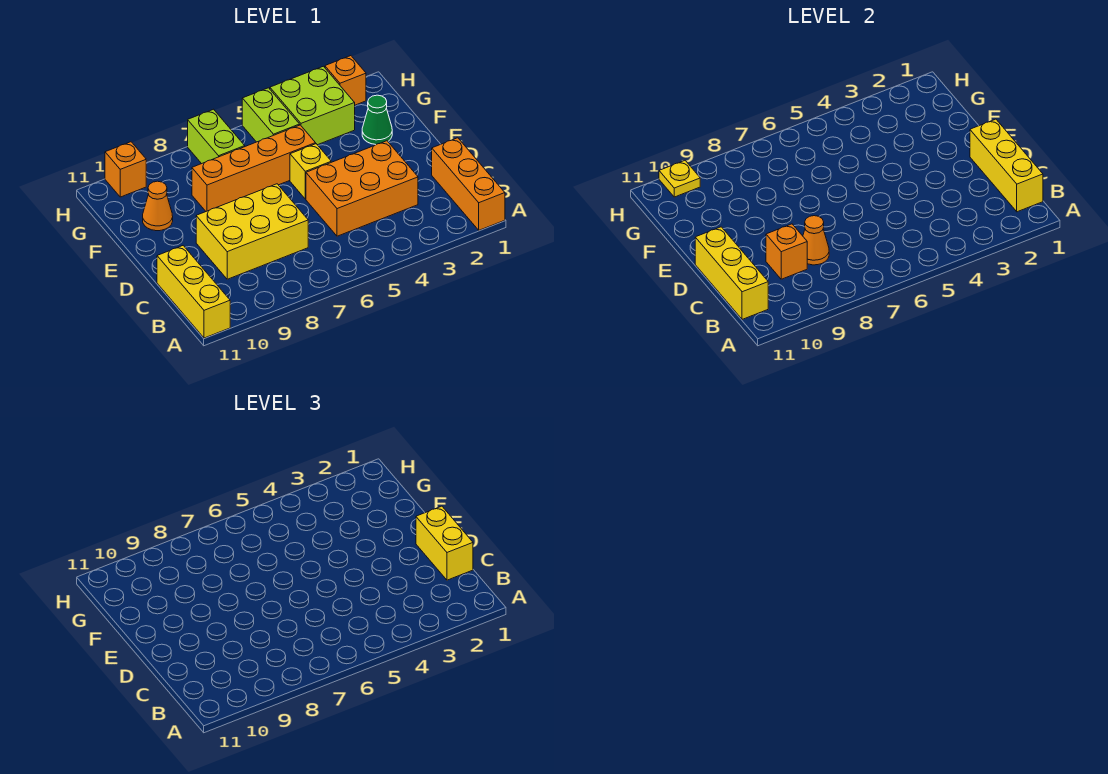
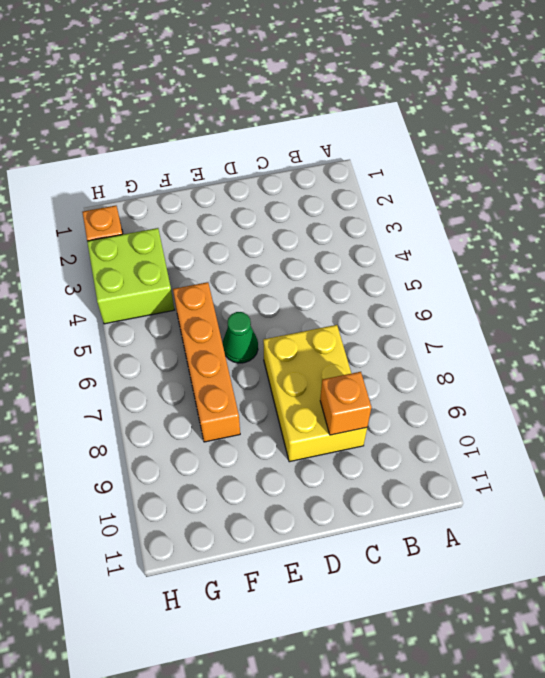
green cone E6 level 1 -> green cone F2 level 1
none -> orange brick A1:C1 level 1
none -> yellow brick A11:C11 level 1
none -> orange brick C3:D5 level 1

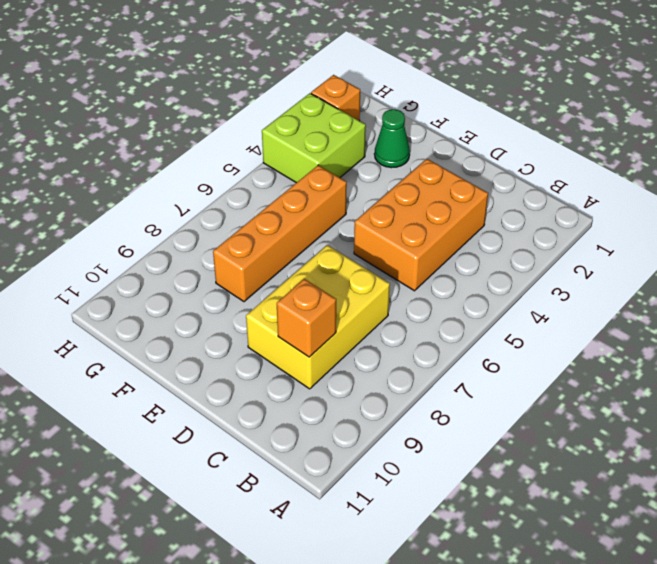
none -> orange brick A1:C1 level 1
none -> yellow brick A11:C11 level 1
none -> yellow brick E5 level 1

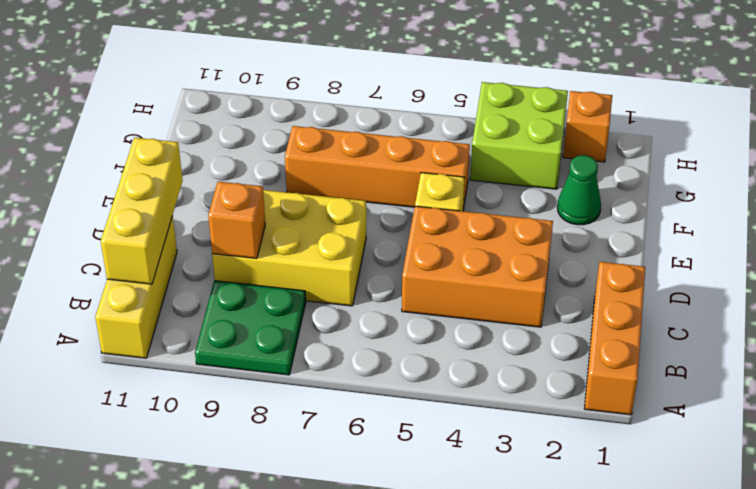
green plate A8:B9 level 1 -> none
none -> orange cone F10 level 1
none -> lime brick G5:H5 level 1
none -> lime brick G7:H7 level 1

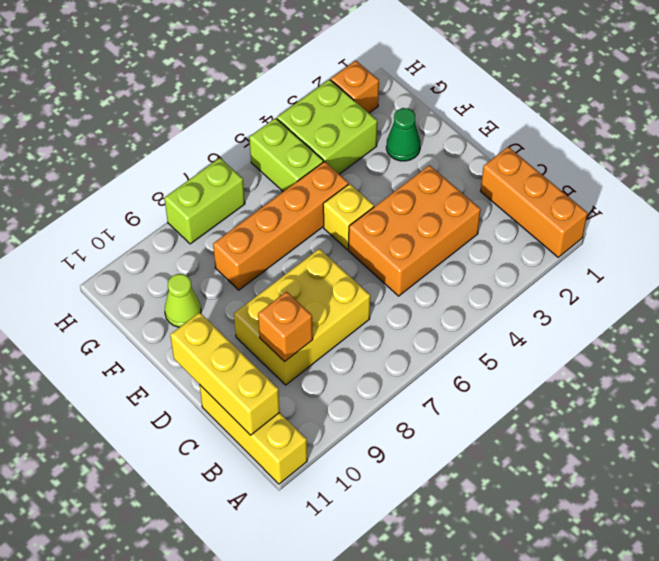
lime cone F10 level 1 -> orange cone F10 level 1
lime brick H7:H8 level 1 -> lime brick G7:H7 level 1
none -> orange brick H10 level 1
none -> yellow brick B1:D1 level 2
none -> orange cone C8 level 2

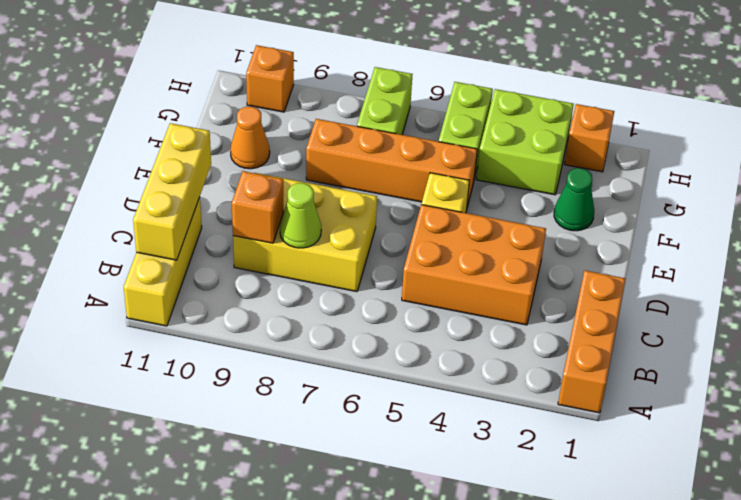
lime cone C8 level 2 -> orange cone C8 level 2
none -> yellow brick B1:D1 level 2
none -> yellow plate H10 level 2
none -> yellow brick C1:D1 level 3

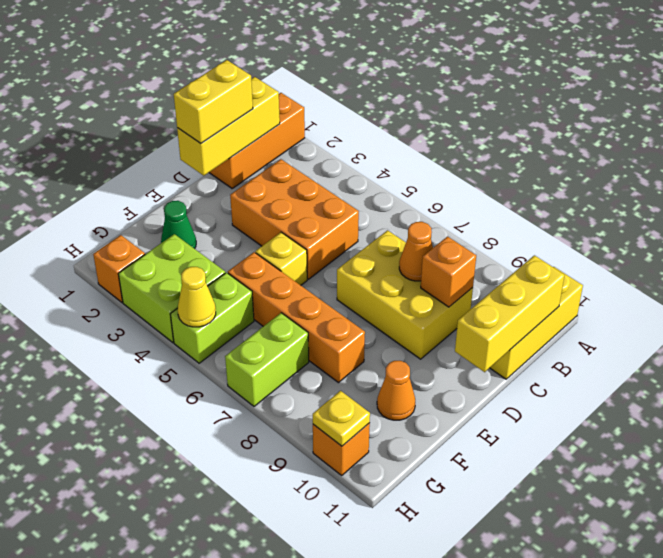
yellow cone H5 level 2 -> none

